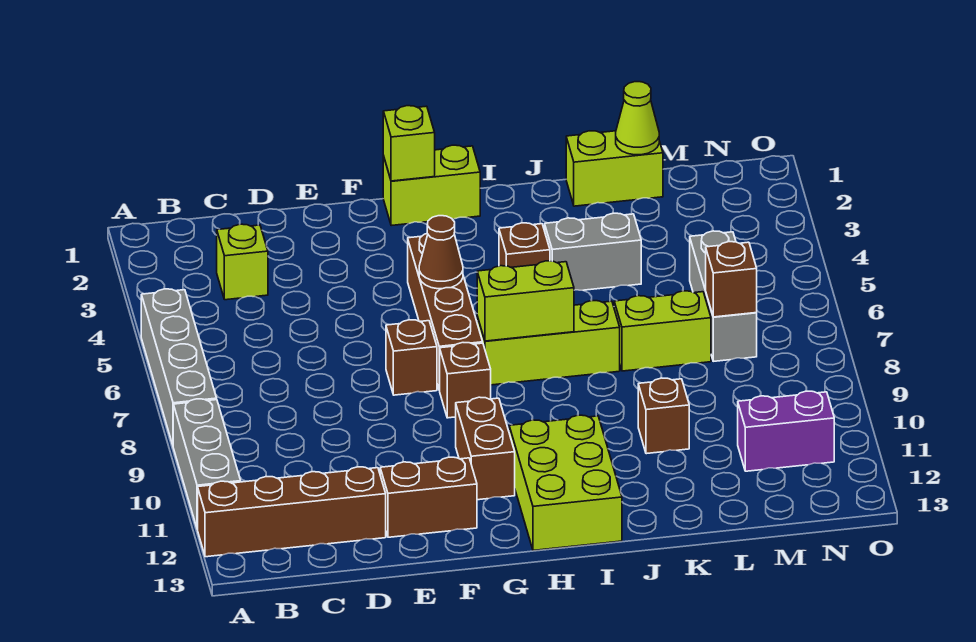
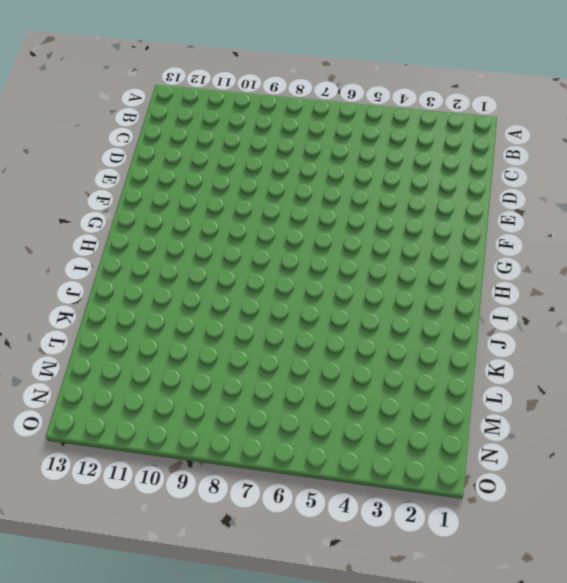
none -> grey brick A5:A8 level 1
none -> grey brick A9:A11 level 1
none -> brown brick A12:D12 level 1

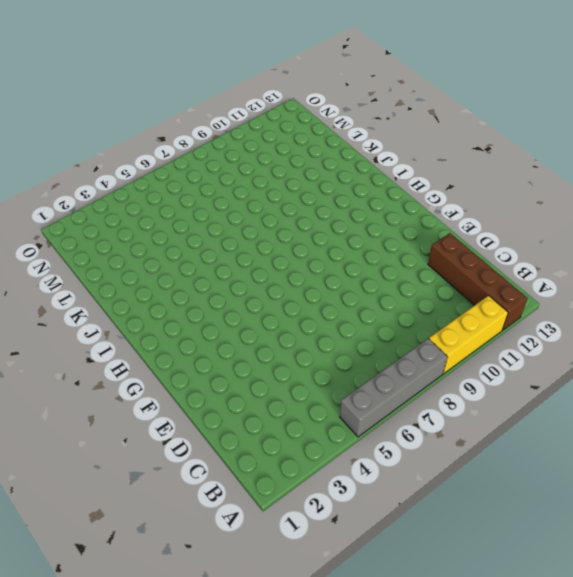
yellow brick A9:A11 level 1 -> grey brick A9:A11 level 1
none -> lime brick C3 level 1
none -> brown brick E12:F12 level 1
none -> brown brick F7 level 1

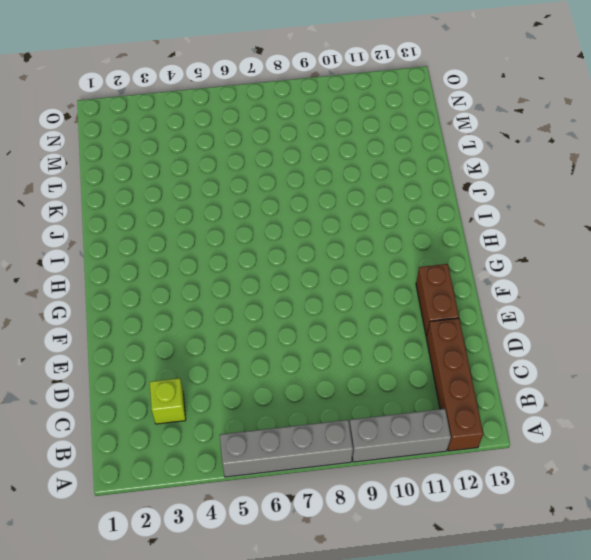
none -> brown brick F7 level 1
none -> lime brick G1:H1 level 1
none -> brown brick G4:G7 level 1

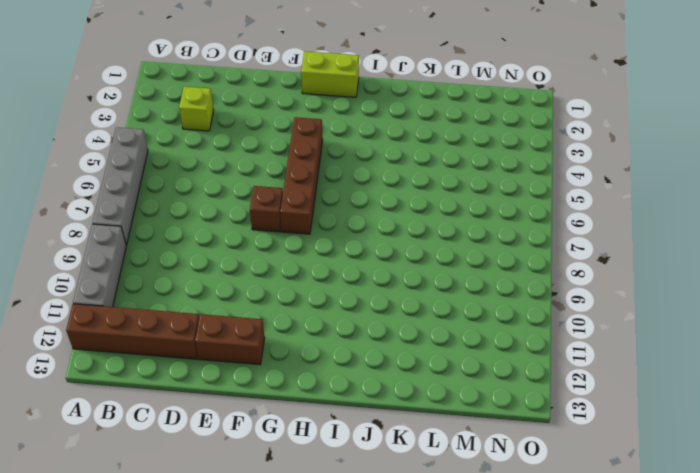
none -> brown brick G8 level 1
none -> brown brick G10:G11 level 1
none -> lime brick H7:J7 level 1

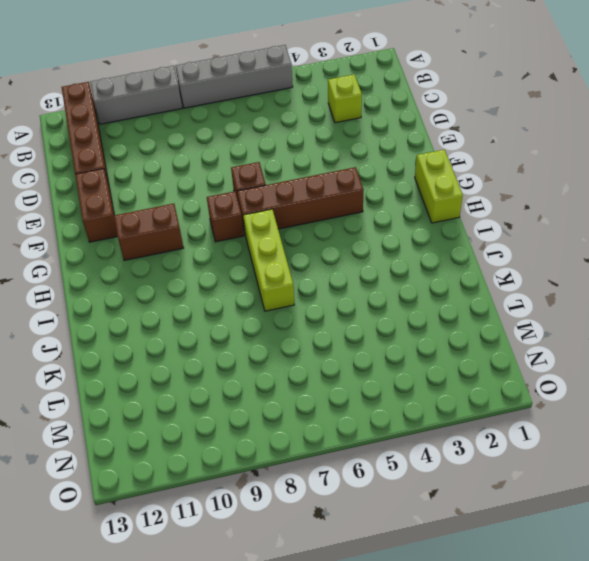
none -> lime brick H11:I13 level 1
none -> brown brick I4 level 1
none -> grey brick J4:K4 level 1

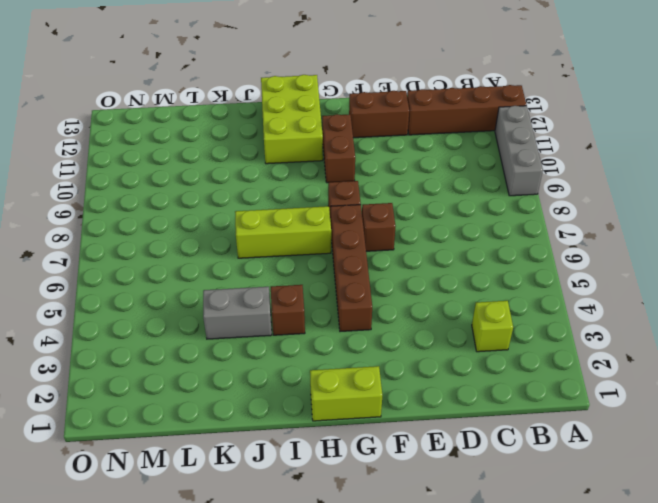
none -> grey brick A5:A8 level 1
none -> lime brick K1:L1 level 1
none -> lime brick K7:L7 level 1

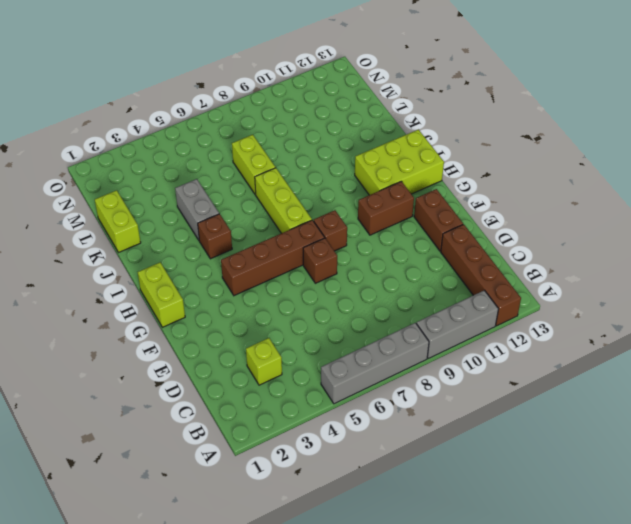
none -> brown brick K10 level 1
none -> grey brick M5:M7 level 1
none -> purple brick M11:N11 level 1

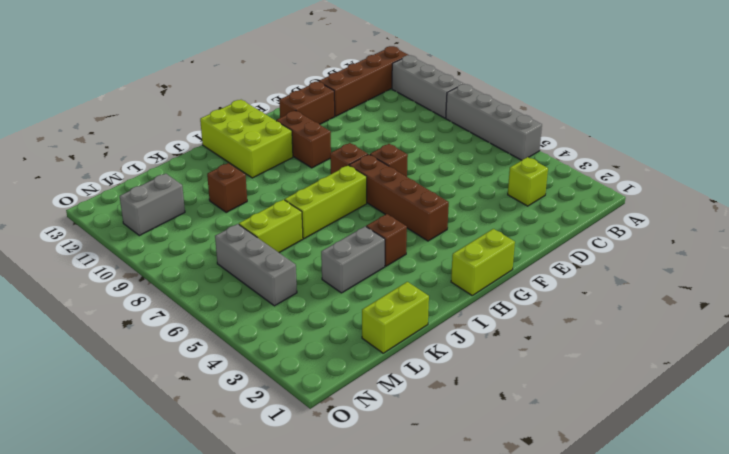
grey brick M11:N11 level 1 -> purple brick M11:N11 level 1
none -> lime brick G1 level 2
none -> brown cone G5 level 2
none -> lime brick H7:I7 level 2

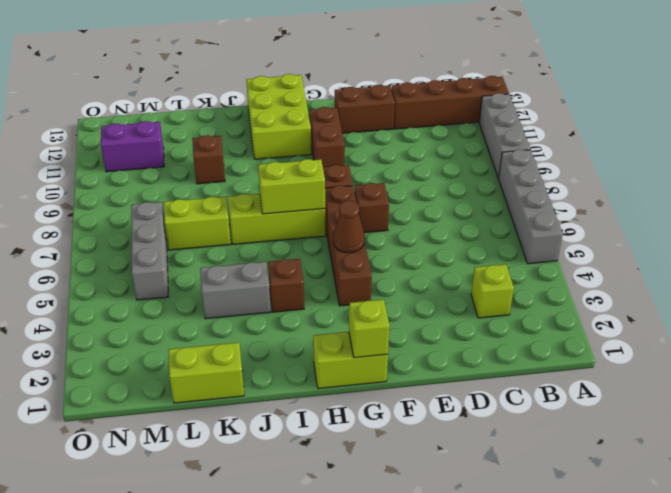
none -> lime cone L1 level 2
none -> brown brick M7 level 2

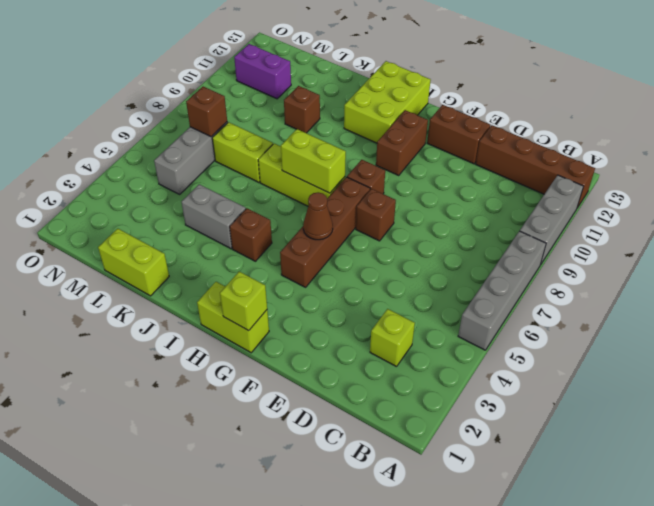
none -> lime cone L1 level 2

